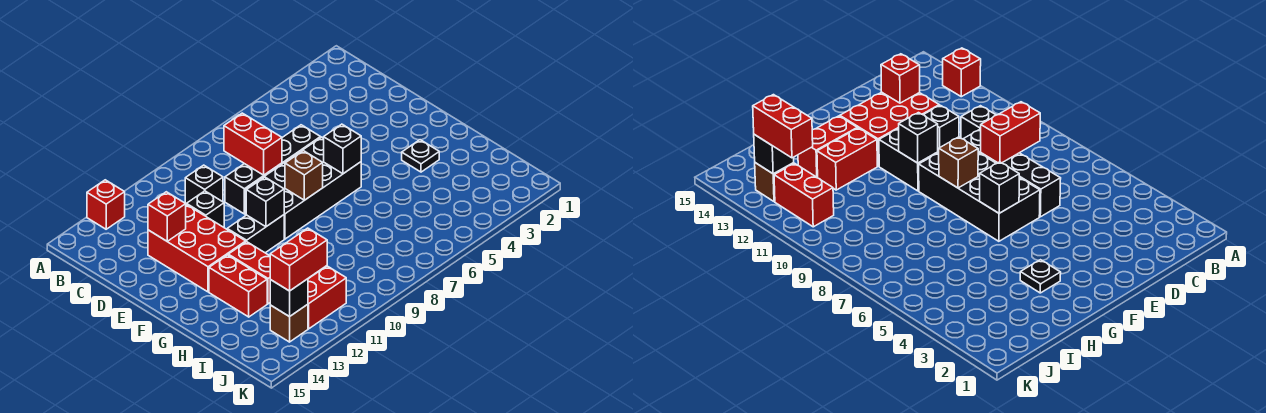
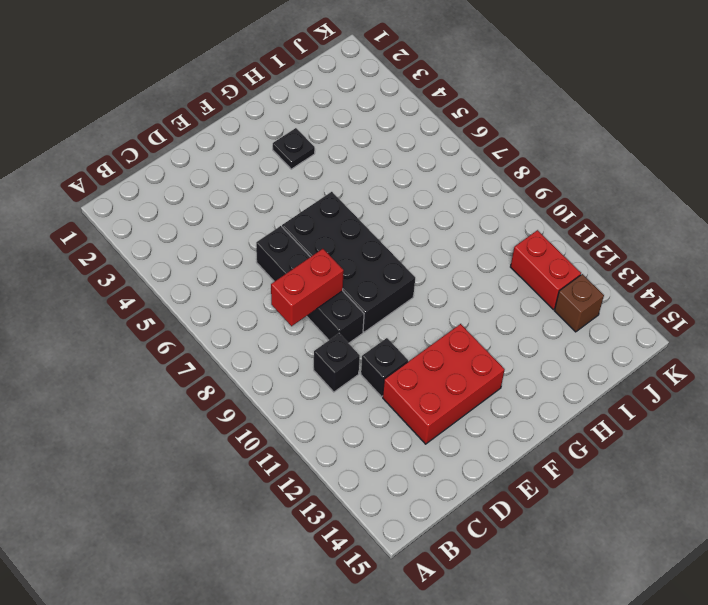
none -> red brick A13 level 1
none -> black brick F10:F11 level 1
none -> red brick G12:H12 level 1

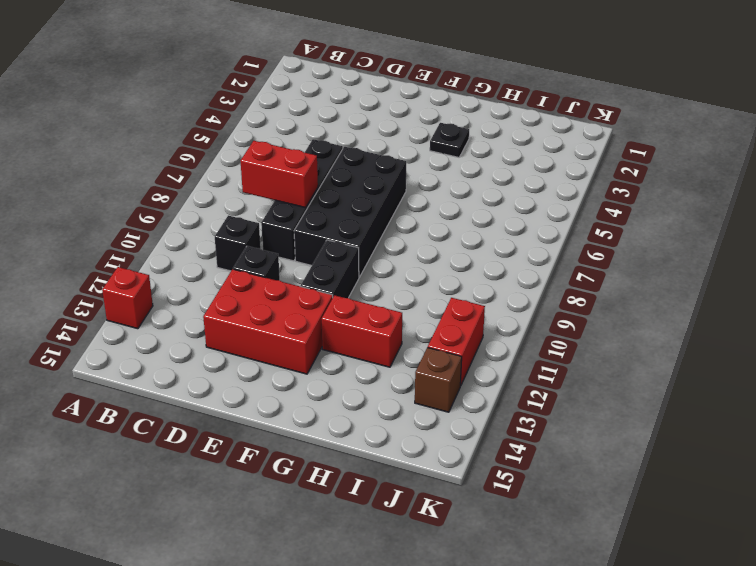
none -> red brick G13:H13 level 1
none -> red brick D13 level 2
none -> black brick F6 level 2

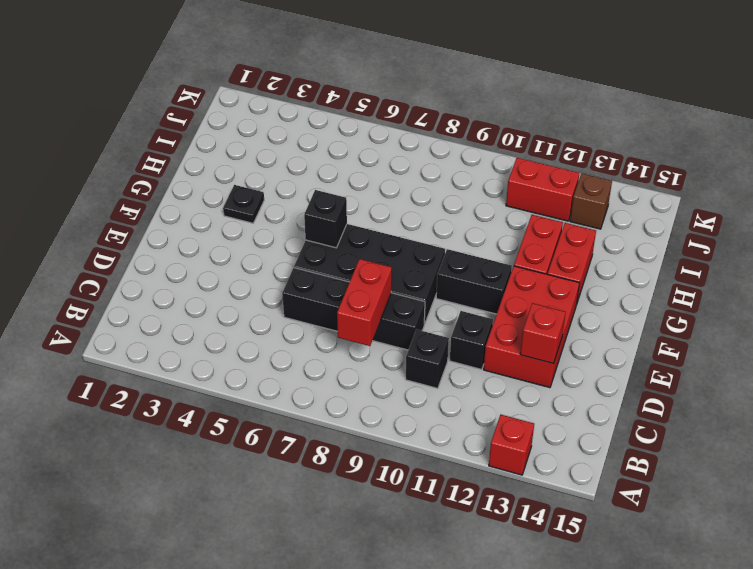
none -> brown brick F8 level 2
none -> black brick F10 level 2
none -> black brick J13 level 2

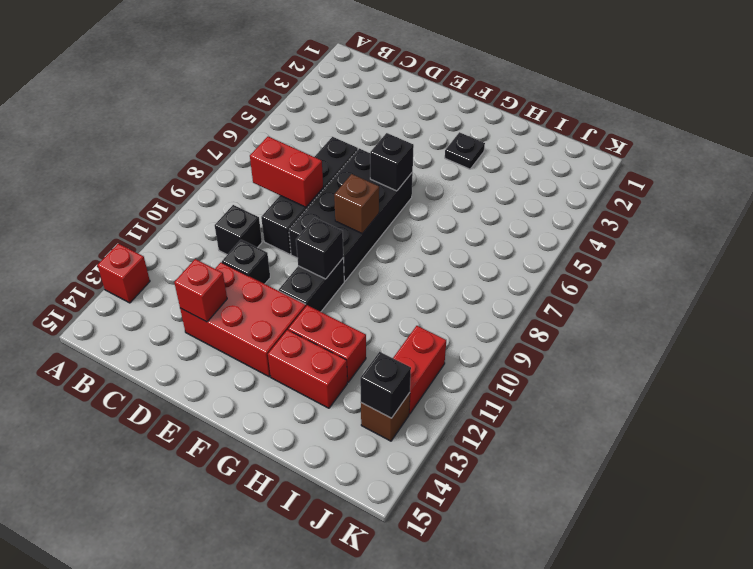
none -> red brick J12:J13 level 3

